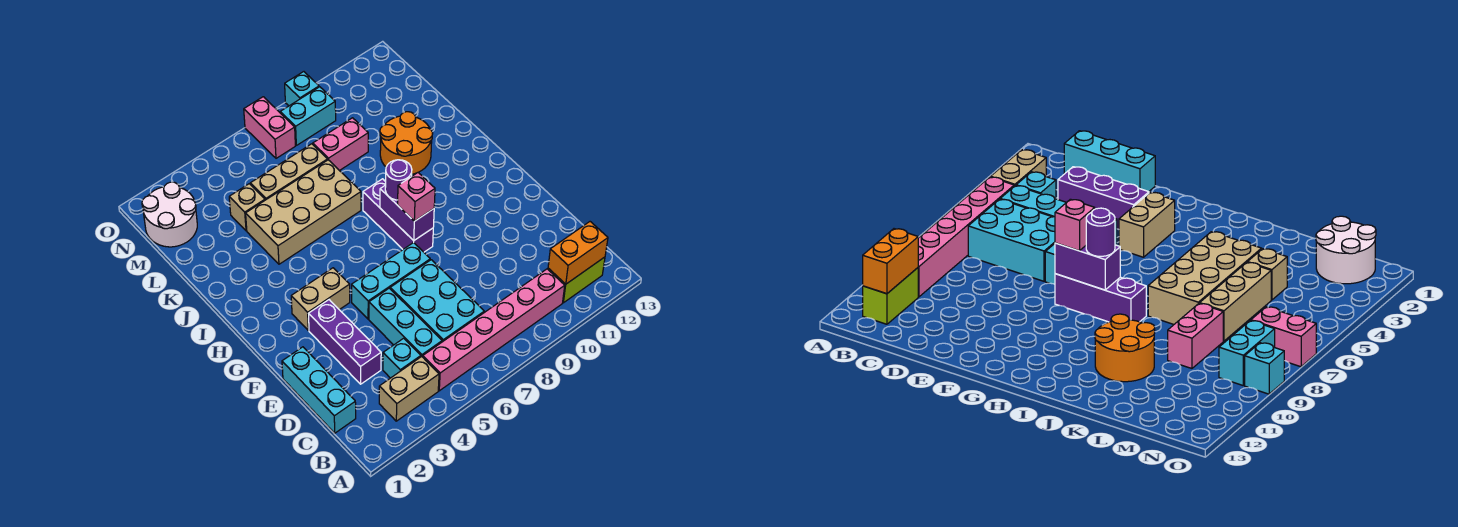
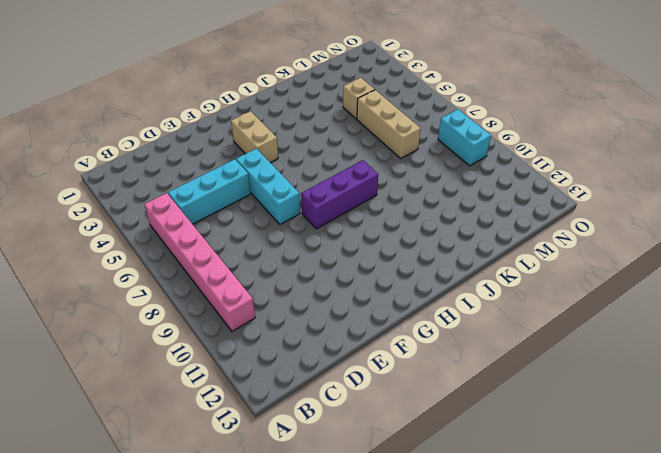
none -> tan brick B3:B4 level 1
none -> lime brick B11:B12 level 1
none -> cyan brick C1:E1 level 1

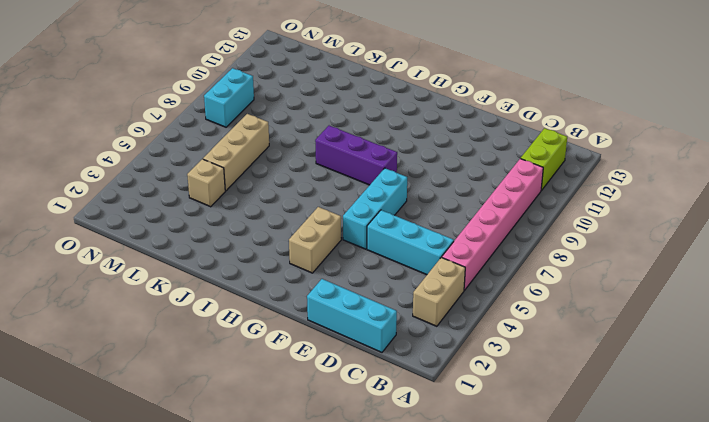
none -> cyan brick C4 level 1
none -> cyan brick C6:E7 level 1
none -> purple brick D3:F3 level 1

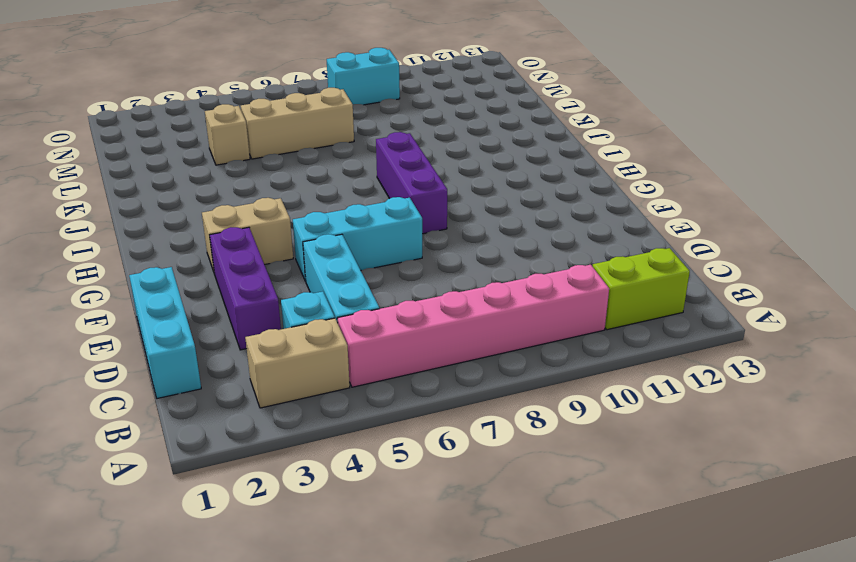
none -> cyan brick C6:E7 level 1
none -> tan brick J4:K7 level 1
none -> orange round brick J10:K11 level 1

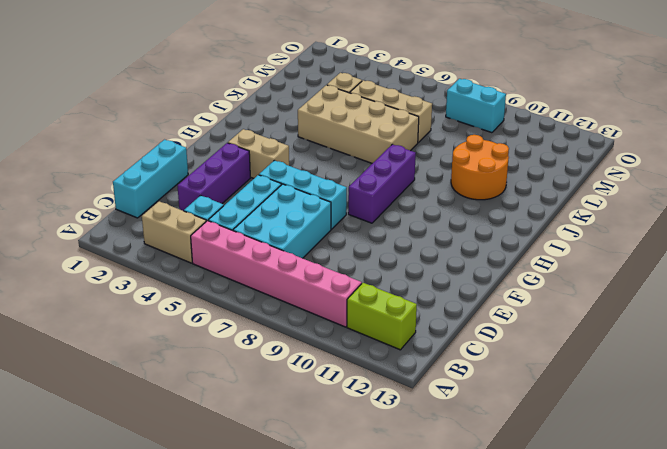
none -> pink brick L8:L9 level 1
none -> white round brick M1:N2 level 1
none -> pink brick N7:O7 level 1

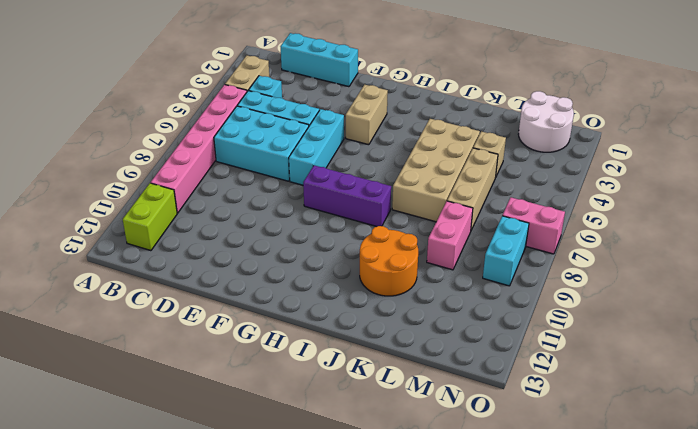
none -> purple brick D3:F3 level 1
none -> cyan brick O9 level 1
none -> orange brick B11:B12 level 2

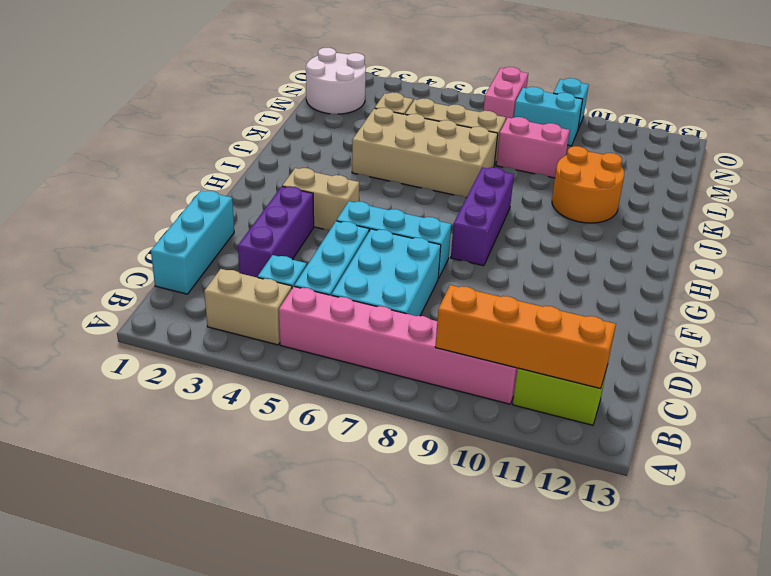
orange brick B9:B12 level 2 -> orange brick B11:B12 level 2
none -> purple brick G8:H8 level 2
none -> pink brick G8 level 3
none -> purple round brick H8 level 3

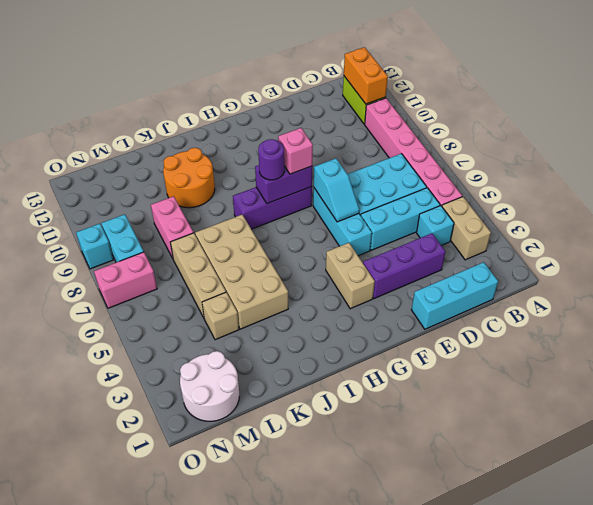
cyan slope F6:F7 level 2 top 7 -> none

